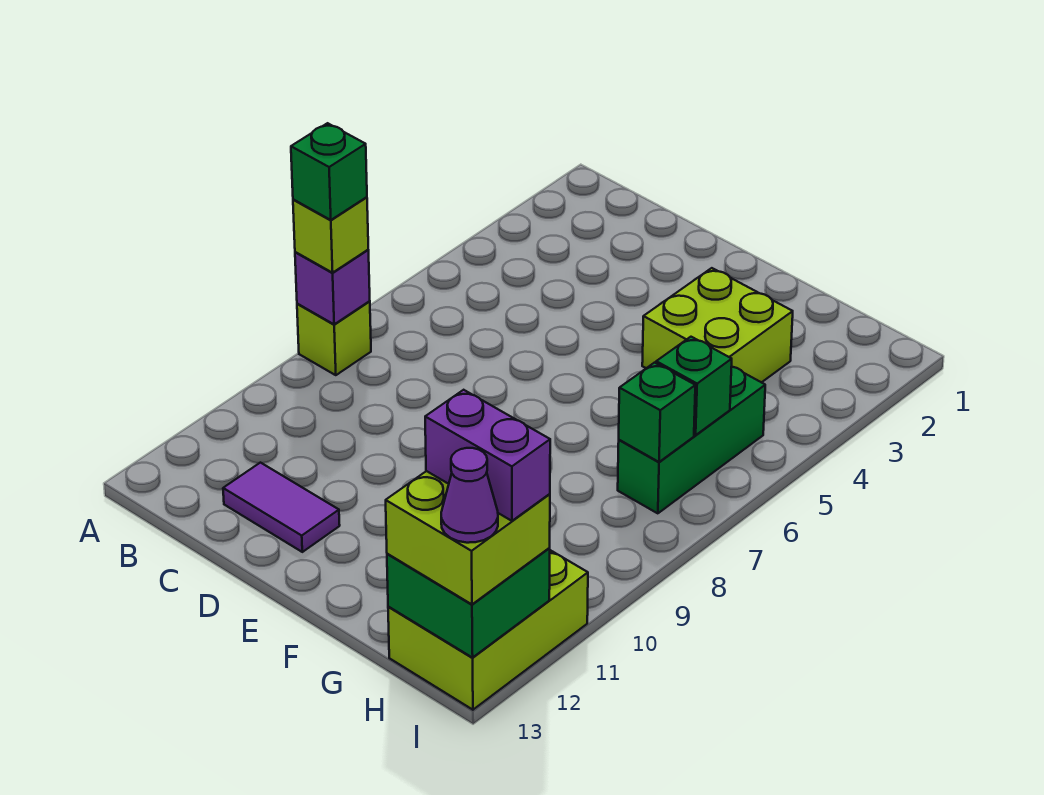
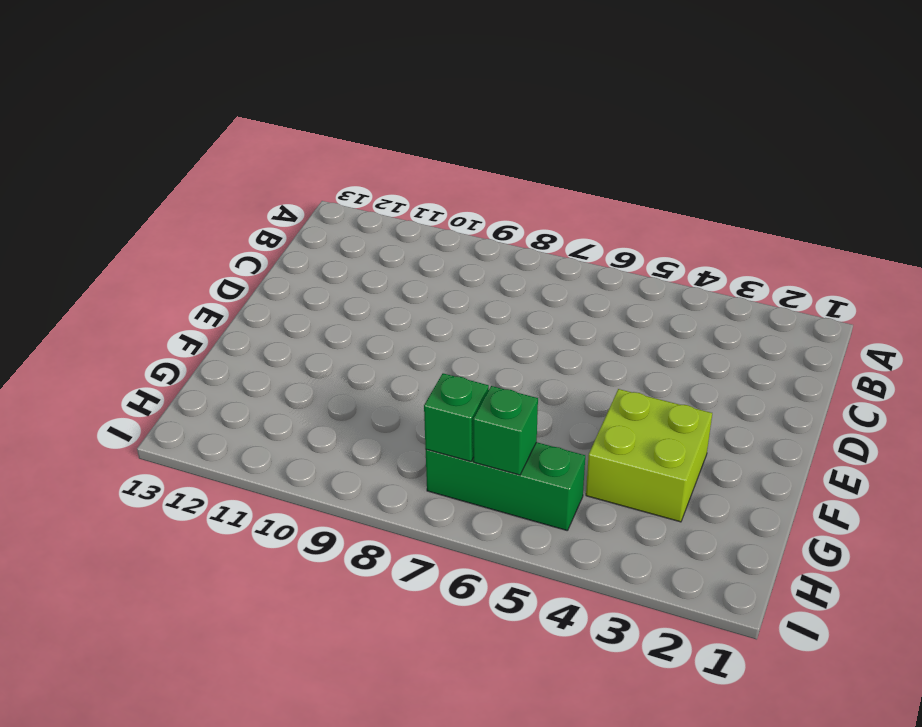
none -> lime brick A8 level 1
none -> purple tile C12:D12 level 1
none -> lime brick H11:I13 level 1

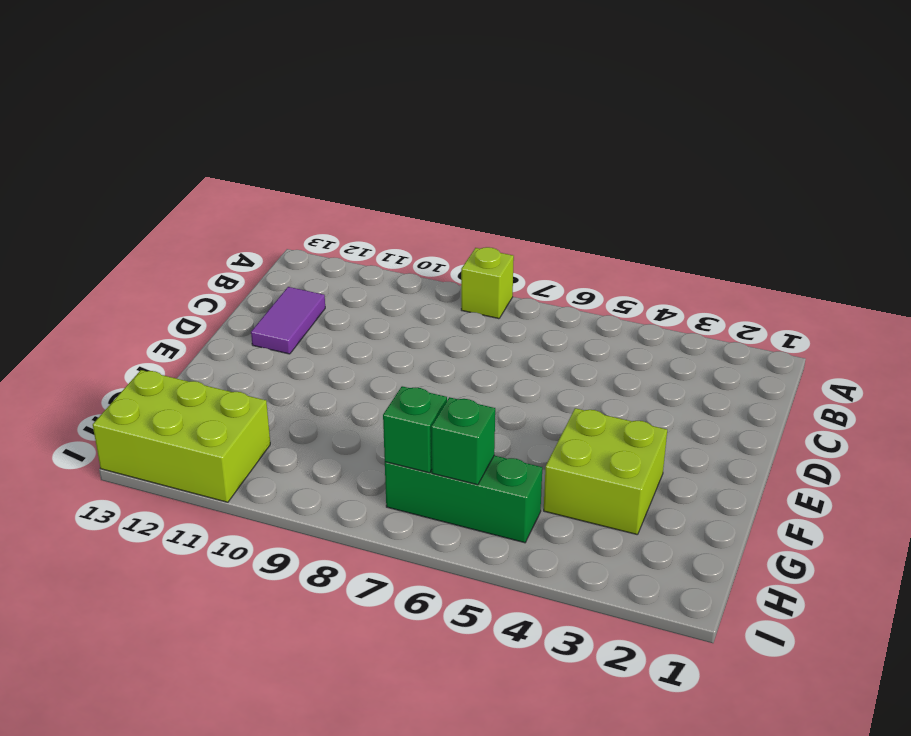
none -> purple brick A8 level 2
none -> green brick H12:I13 level 2
none -> lime brick A8 level 3

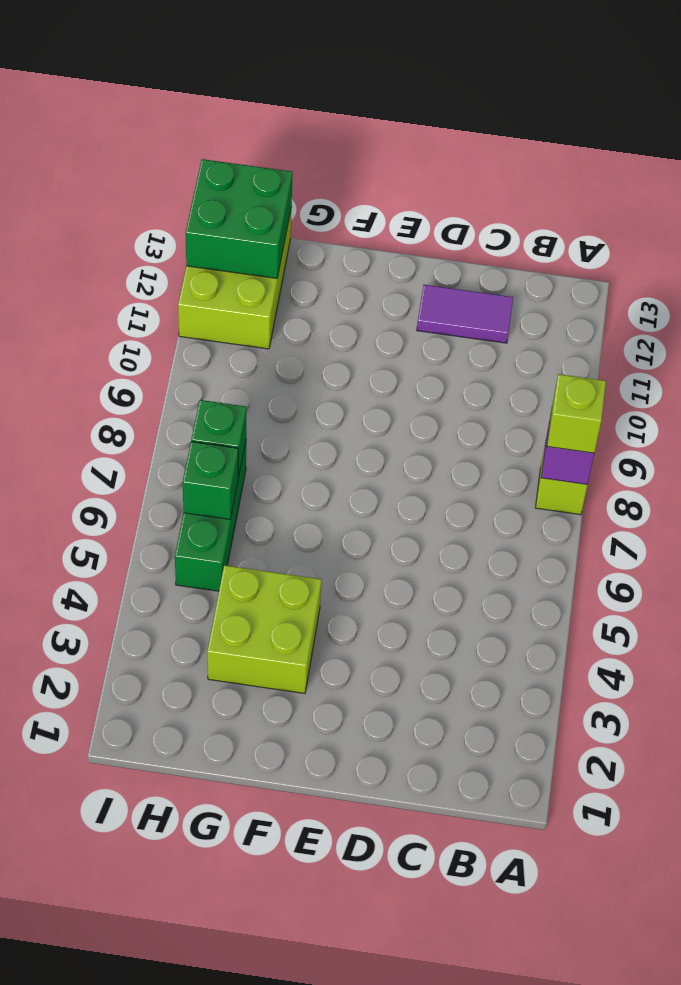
none -> lime brick H12:I13 level 3
none -> green brick A8 level 4
none -> purple brick H12:I12 level 4

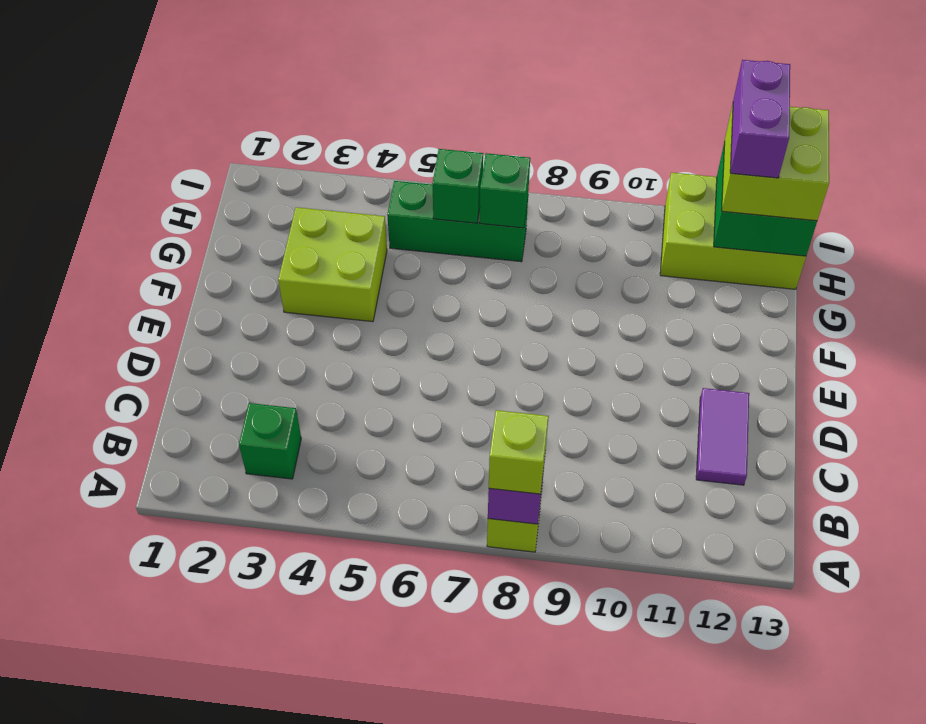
green brick B3 level 1 -> green brick A8 level 4
none -> purple cone I13 level 4

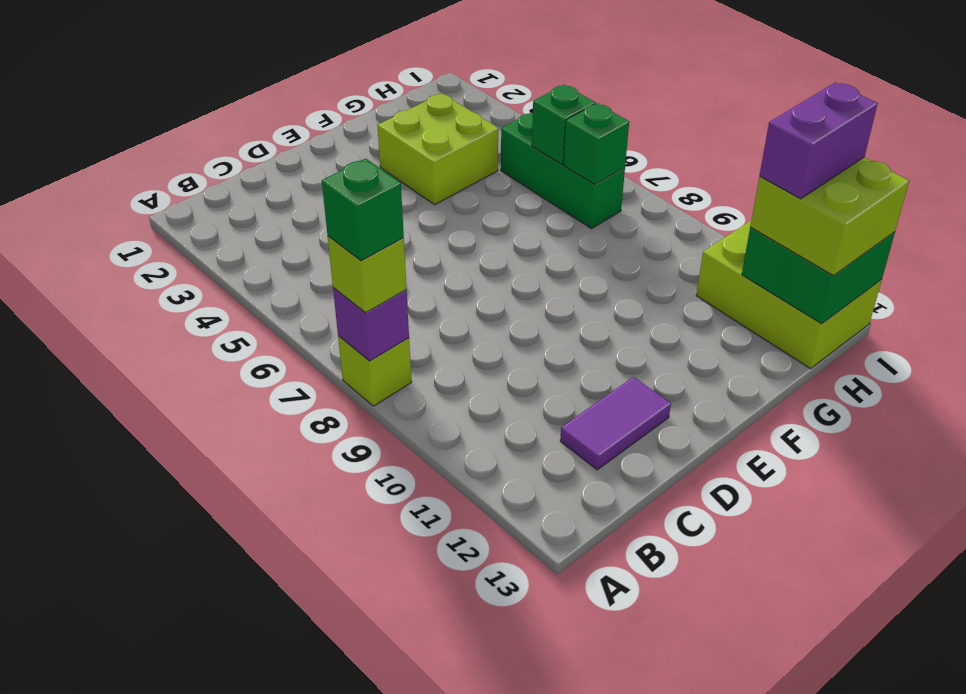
none -> purple cone I13 level 4

